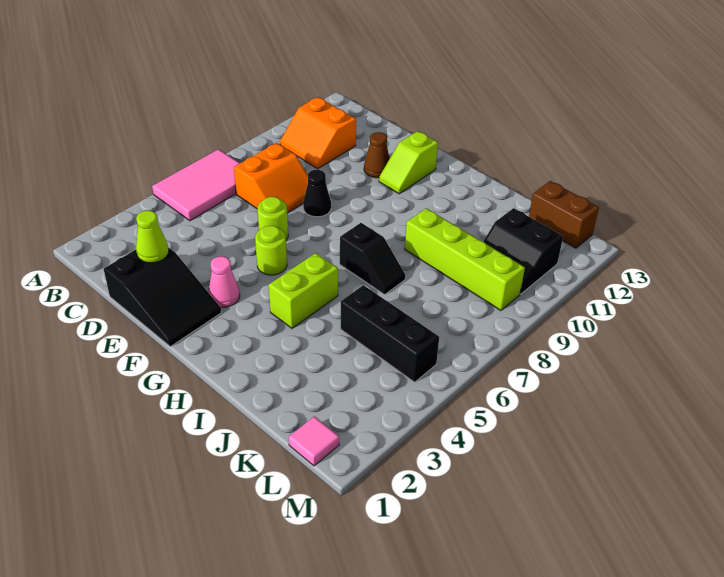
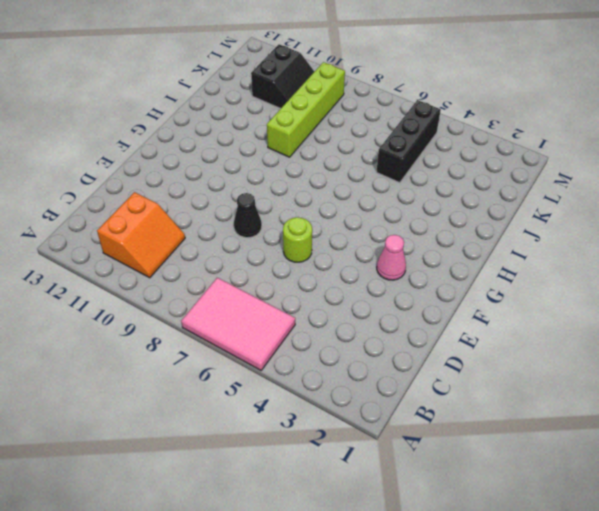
none -> orange slope C7:D8 level 1 top C
none -> black slope D1:F2 level 1 top D
none -> brown cone E11 level 1

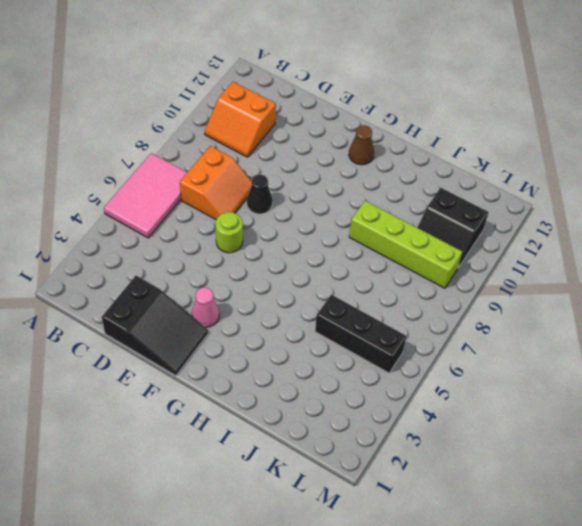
brown cone G12 level 1 -> brown cone E11 level 1
none -> lime round brick F5 level 1
none -> lime slope F11:F12 level 1 top 12
none -> lime brick H4:H5 level 1

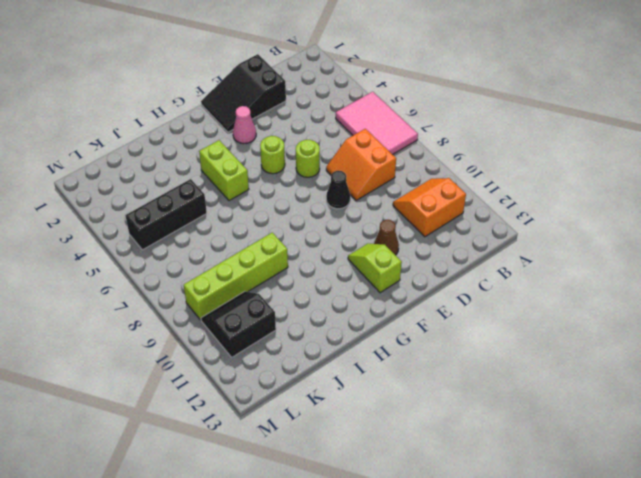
none -> black slope H7:I7 level 1 top H
none -> brown brick K13:L13 level 1
none -> pink tile L1 level 1

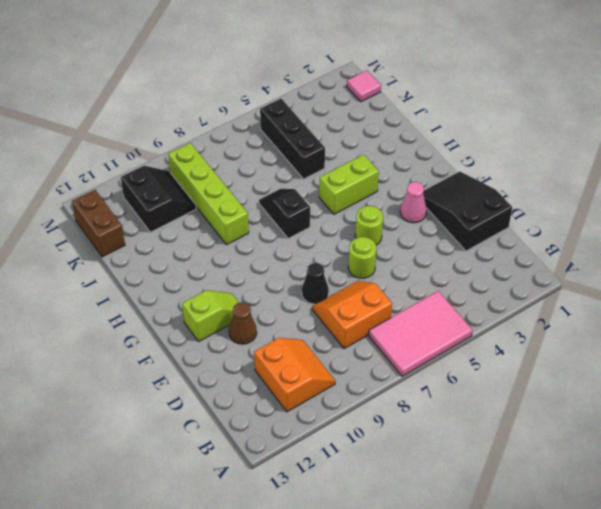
none -> lime cone D2 level 2

